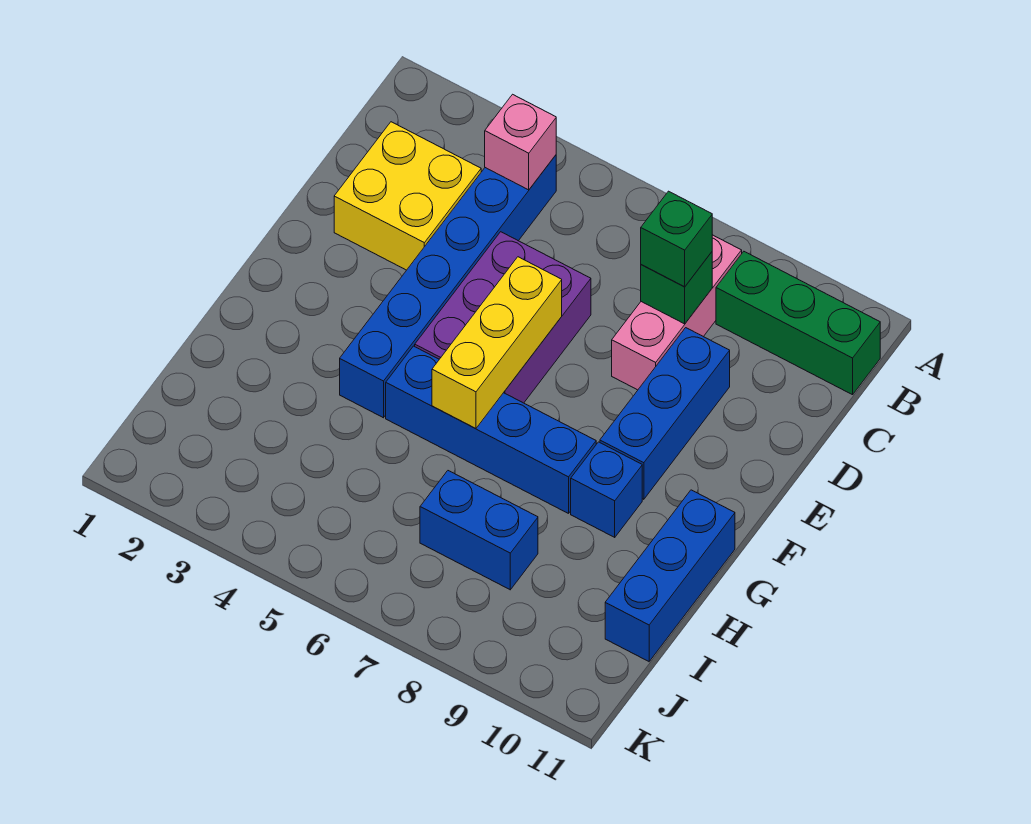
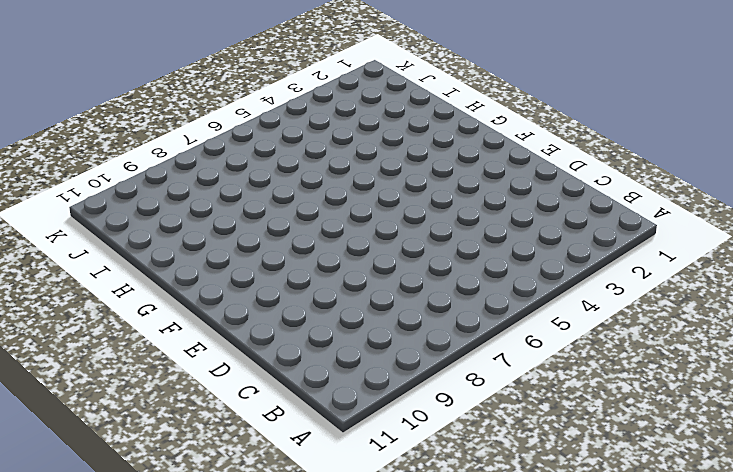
none -> blue brick B4:G4 level 1
none -> pink brick B8:D8 level 1
none -> green brick B9:B11 level 1

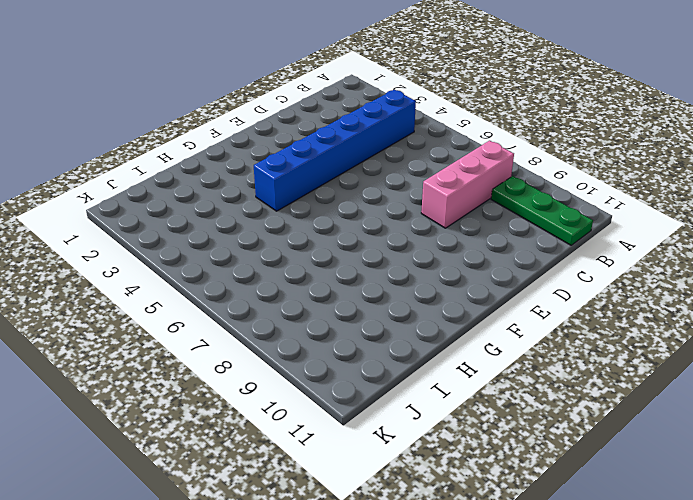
green plate B9:B11 level 1 -> green brick B9:B11 level 1
none -> yellow brick C2:D3 level 1
none -> purple brick D5:F6 level 1
none -> blue brick D9:F9 level 1

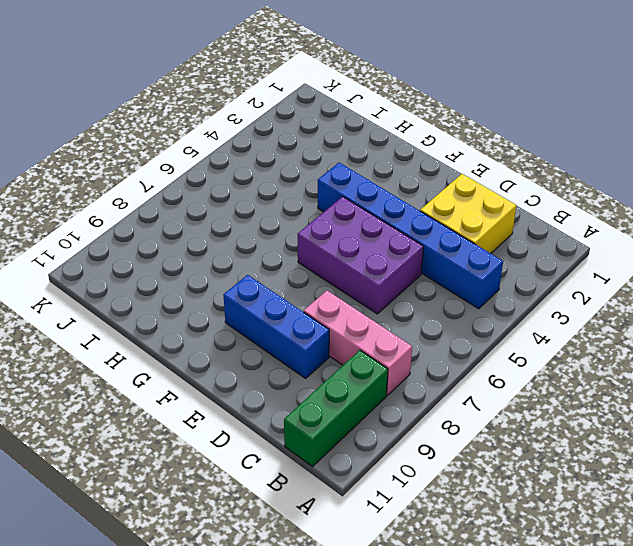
none -> blue brick G5:G8 level 1
none -> blue brick G9 level 1
none -> blue brick G11:I11 level 1

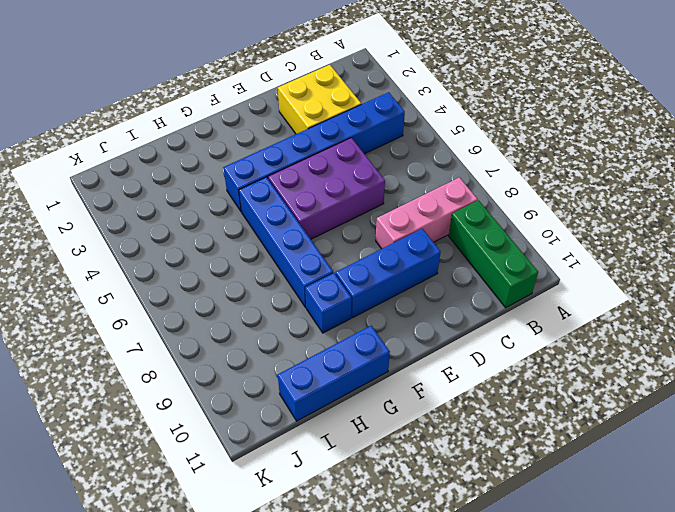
none -> blue brick I7:I8 level 1
none -> pink brick B4 level 2
none -> green brick C8 level 2

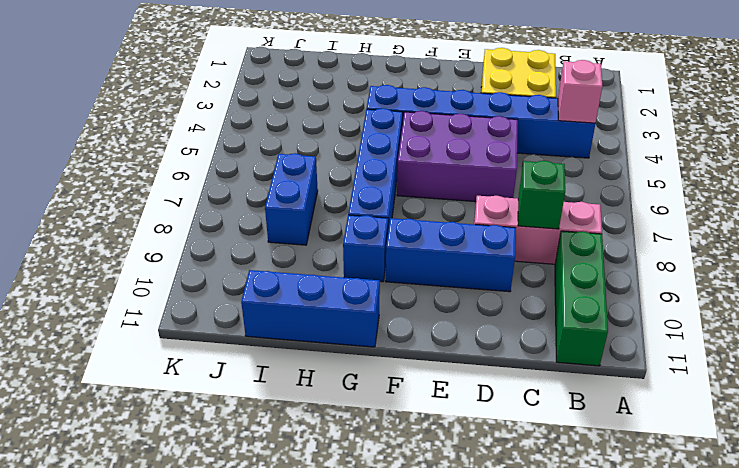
none -> yellow brick E6:G6 level 2
none -> green brick C8 level 3

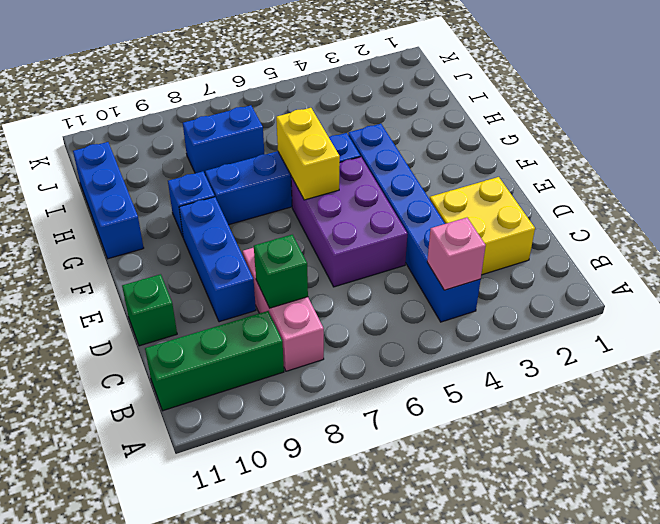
green brick D11 level 1 -> green brick C8 level 3
yellow brick F6:G6 level 2 -> yellow brick E6:G6 level 2

